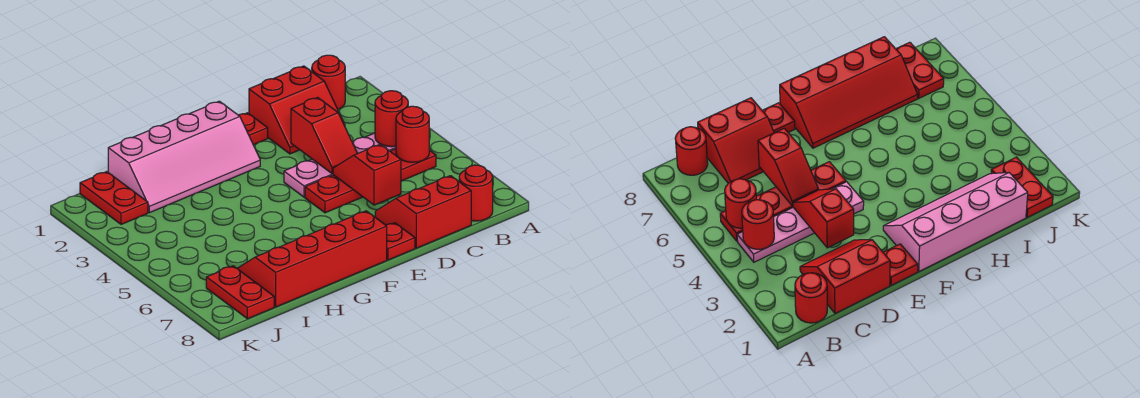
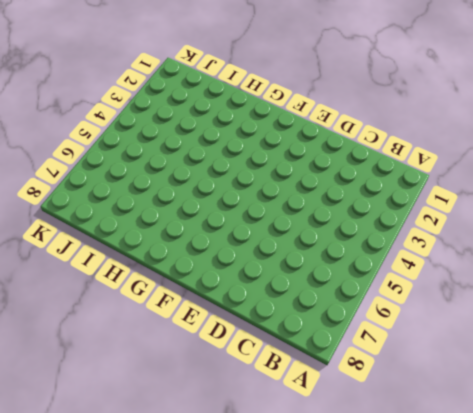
none -> red round brick B1 level 1
none -> pink plate B4:E4 level 1
none -> red plate B5:E5 level 1

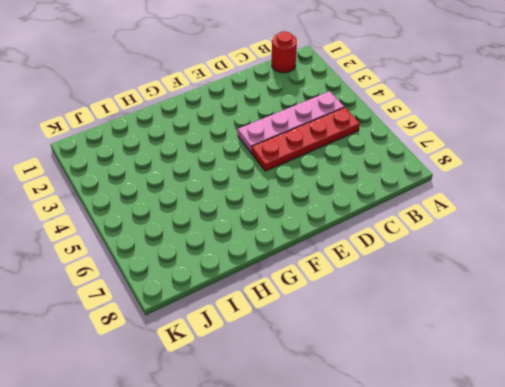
none -> red round brick B8 level 1
none -> red slope C1:D2 level 1 top 1
none -> red slope C7:D8 level 1 top 8

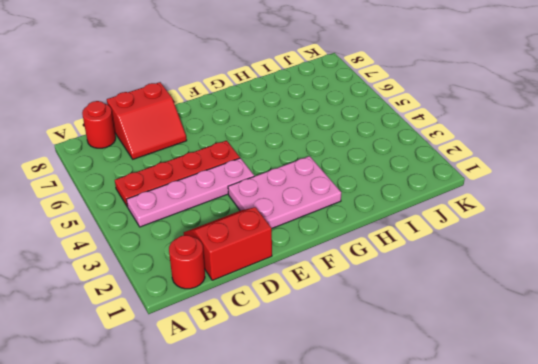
pink plate E2:G3 level 1 -> pink slope F1:I2 level 1 top 1
none -> red plate E1 level 1
none -> red plate E8 level 1
none -> red slope F7:I8 level 1 top 8

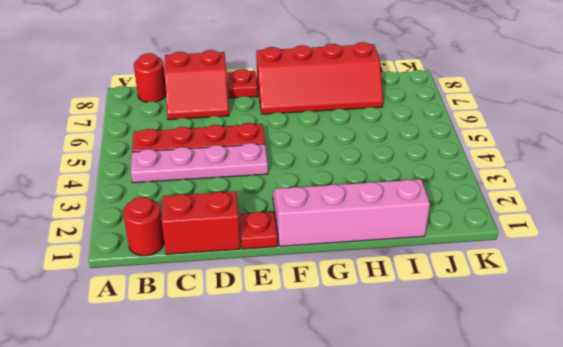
none -> red plate J1:J2 level 1
none -> red plate J7:J8 level 1
none -> red round brick B4 level 2

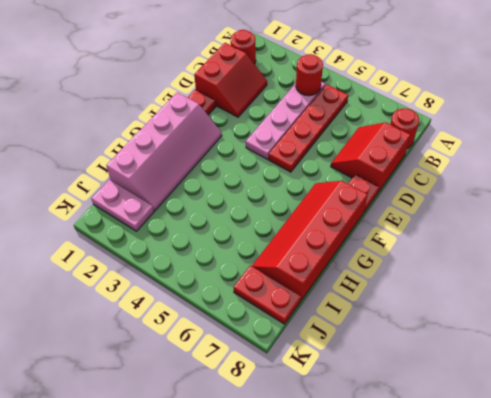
pink plate J1:J2 level 1 -> red plate J1:J2 level 1
none -> red round brick B5 level 2
none -> red slope D3:D4 level 2 top 3
none -> red slope D5:D6 level 2 top 6

